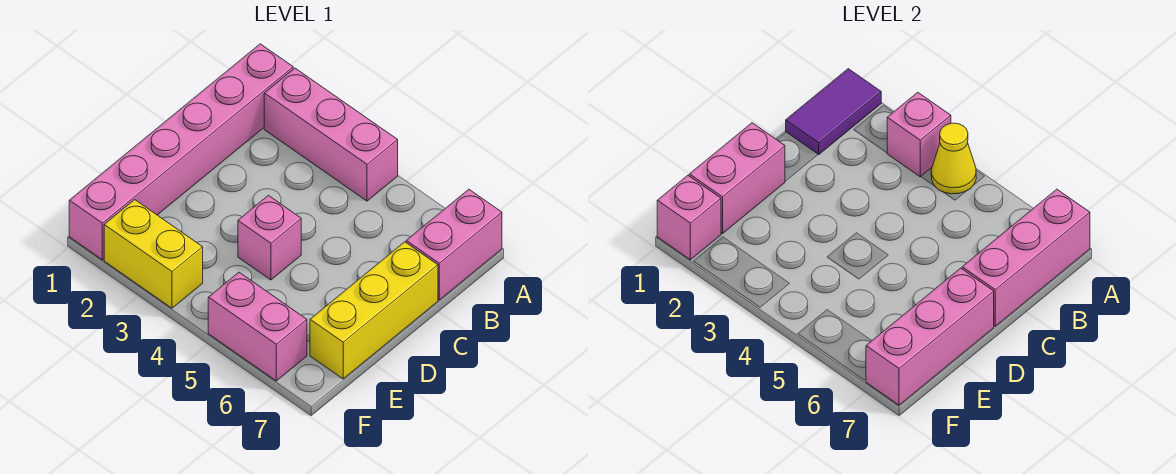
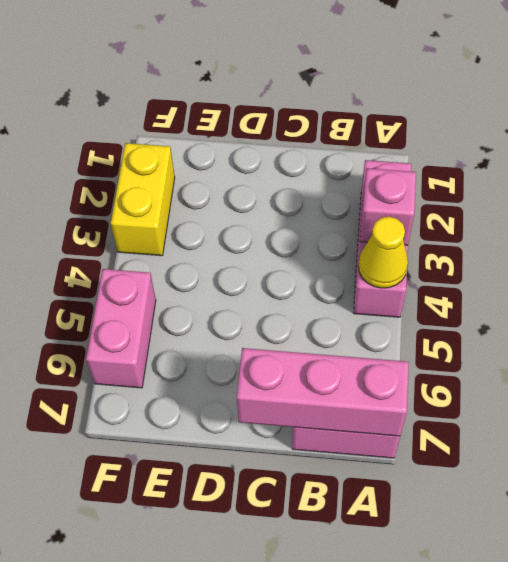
none -> pink brick A1:F1 level 1
none -> yellow brick C7:E7 level 1
none -> pink brick D4 level 1

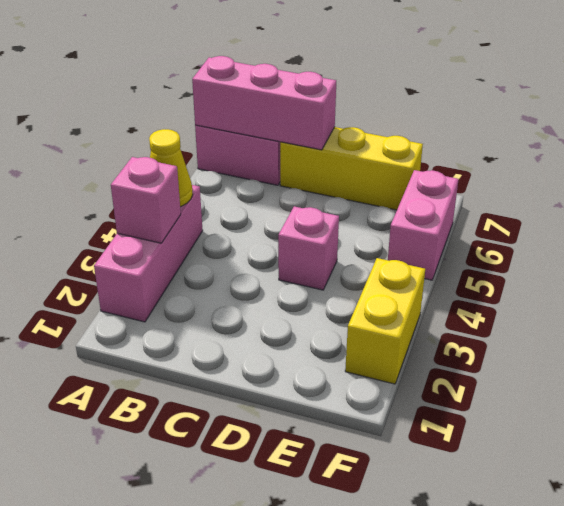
none -> pink brick A1:F1 level 1
none -> purple tile A1:B1 level 2
none -> pink brick D1:E1 level 2

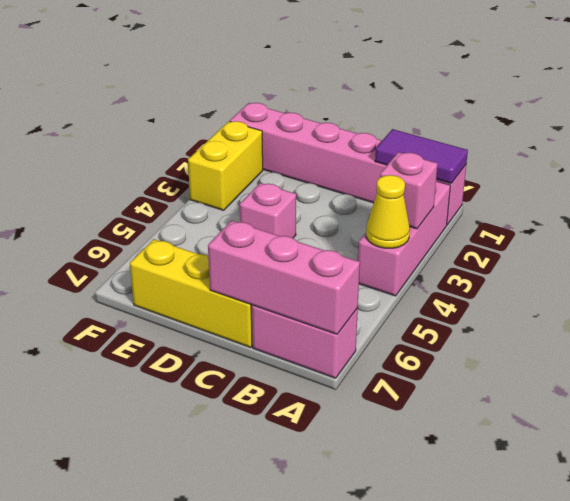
none -> pink brick F5:F6 level 1
none -> pink brick D1:E1 level 2
none -> pink brick D7:F7 level 2

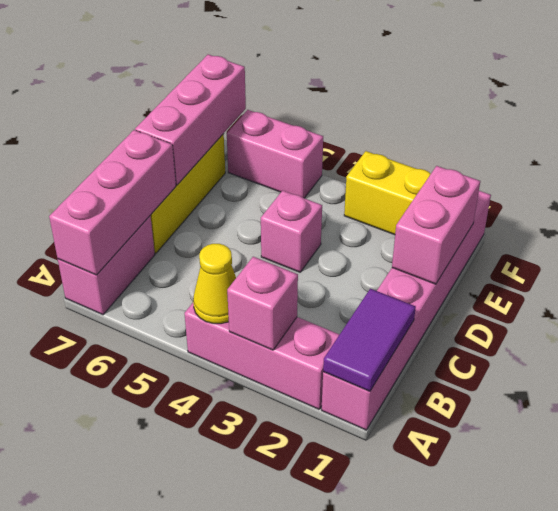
none -> pink brick F1 level 2

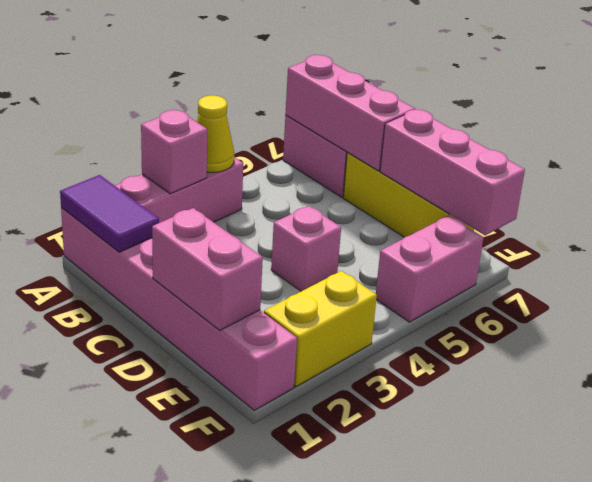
none -> pink brick F1 level 2

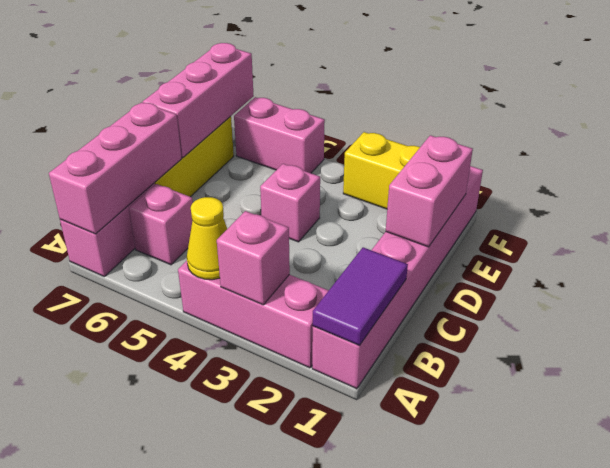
pink brick B6 level 1 -> pink brick F1 level 2

